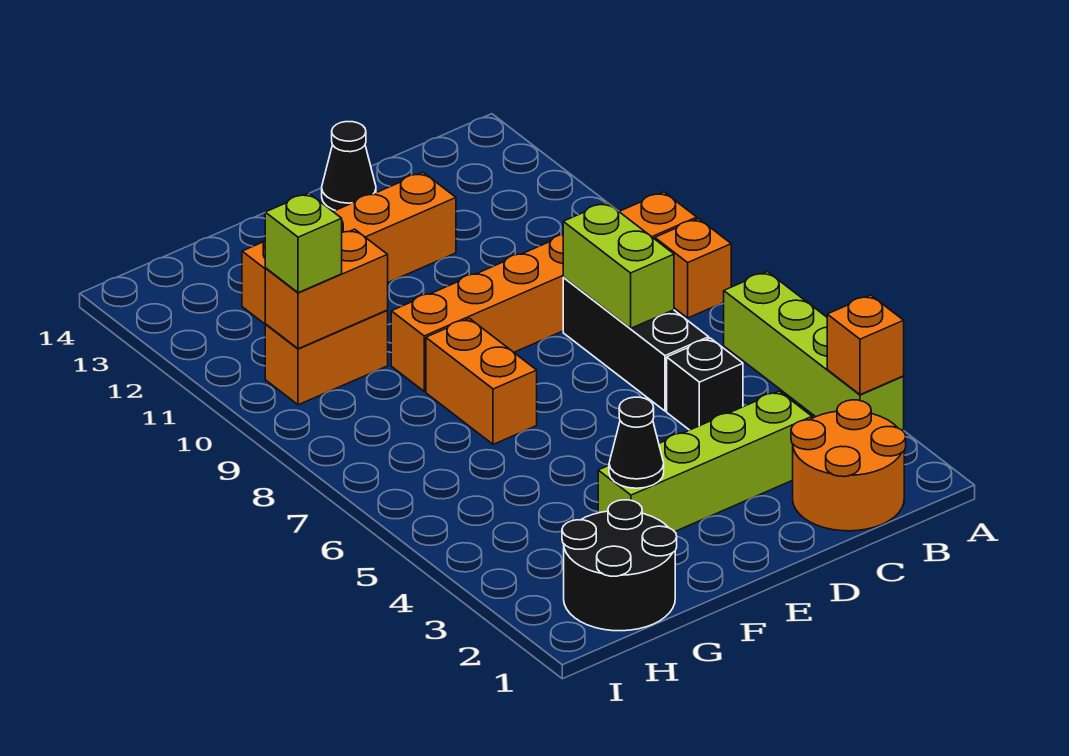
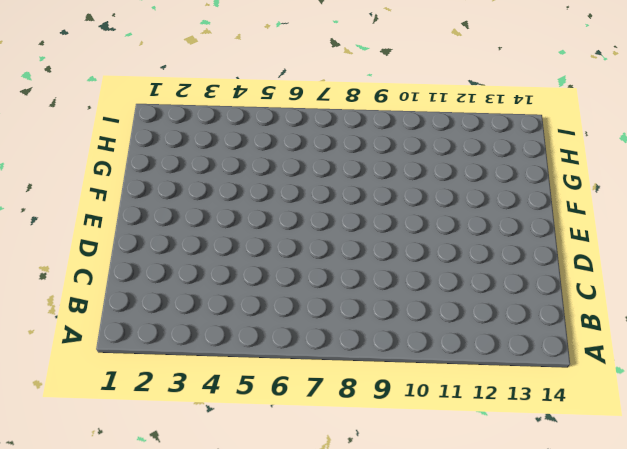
none -> lime brick A3:A6 level 1
none -> orange brick A8 level 1
none -> orange brick A9:F9 level 1

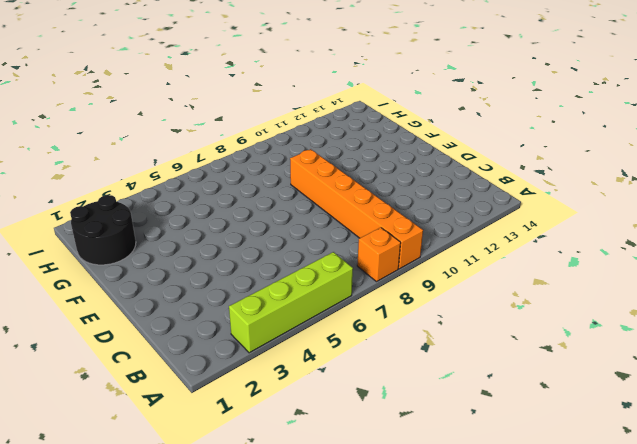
none -> orange round brick B1:C2 level 1
none -> lime brick C3:F3 level 1
none -> black brick C5 level 1

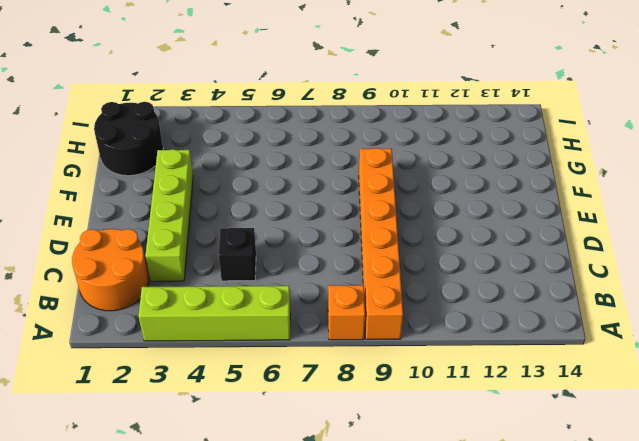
none -> black brick C6:C8 level 1
none -> orange brick D12:G12 level 1
none -> black cone D14 level 1

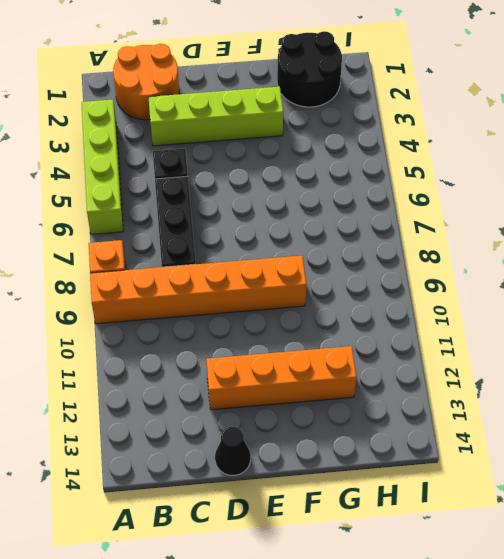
none -> orange brick F7:F8 level 1
none -> orange brick G10:H10 level 1
none -> orange brick A3 level 2

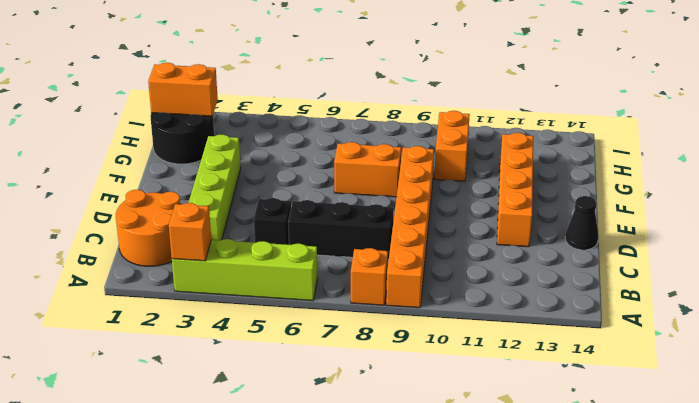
orange brick H1:H2 level 2 -> orange brick G10:H10 level 2
none -> lime brick C7:C8 level 2
none -> black cone F3 level 2
none -> lime brick H10 level 3

